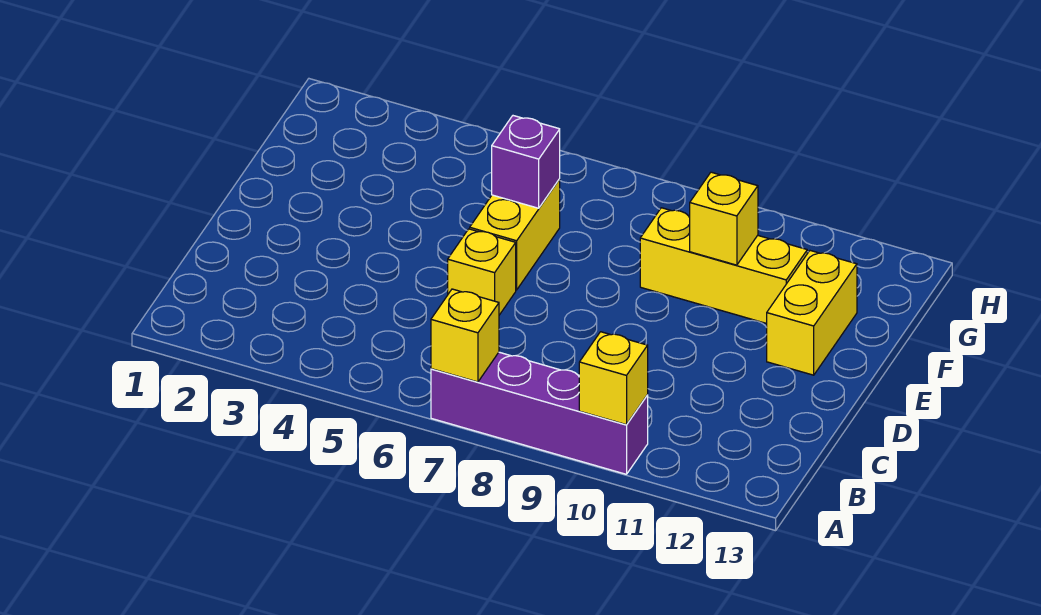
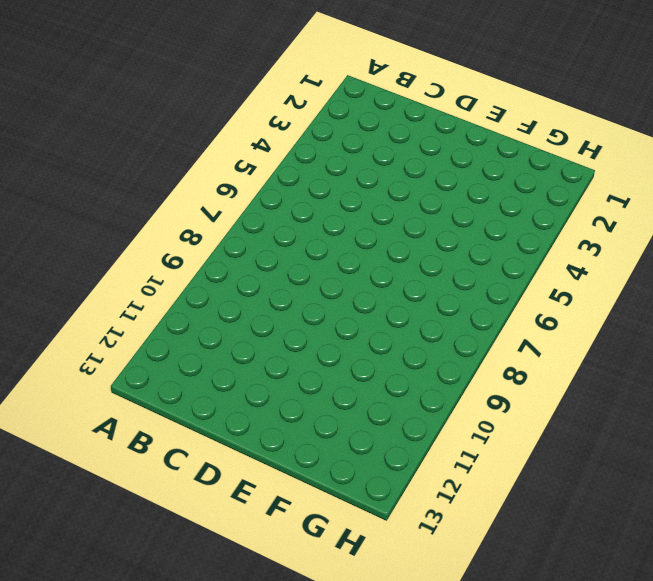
none -> purple brick A7:A10 level 1
none -> yellow brick D6 level 1

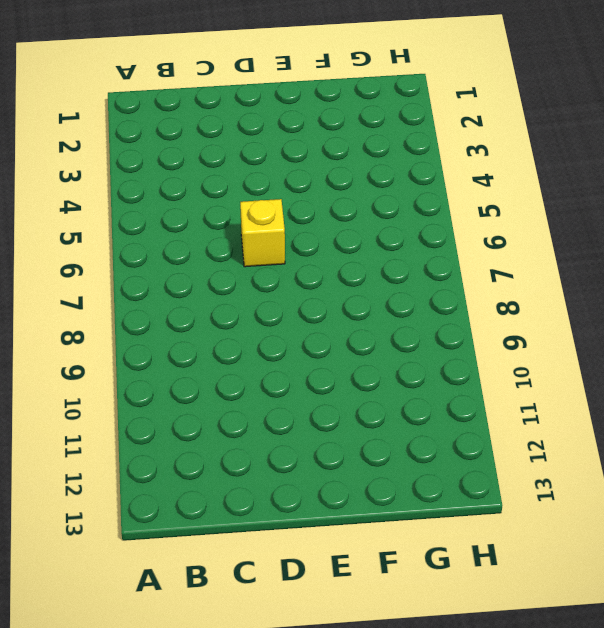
none -> purple brick A7:A10 level 1
none -> yellow brick E6:F6 level 1

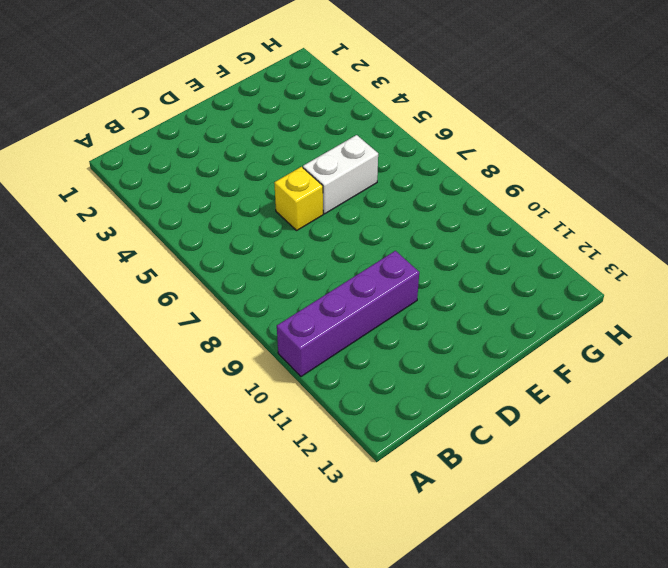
purple brick A10:D10 level 1 -> purple brick A7:A10 level 1
white brick E6:F6 level 1 -> yellow brick E6:F6 level 1
none -> yellow brick E12:F12 level 1
none -> yellow brick F9:F11 level 1

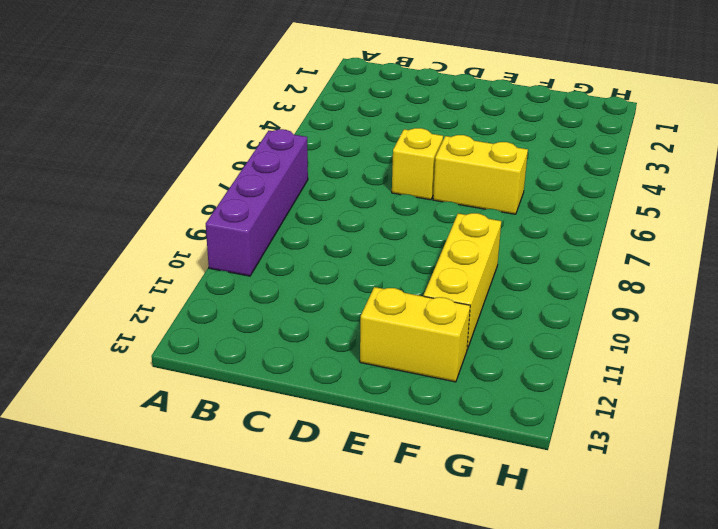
none -> yellow brick A7 level 2
none -> yellow brick A10 level 2

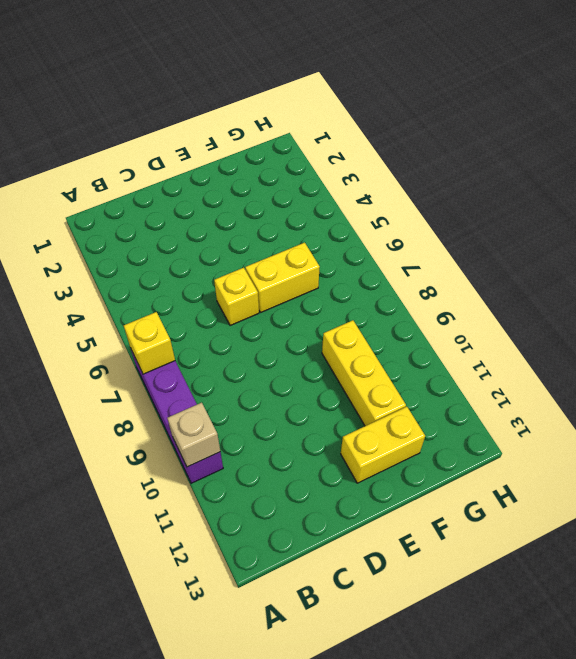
tan brick A10 level 2 -> yellow brick A10 level 2
none -> purple brick F6 level 2
none -> yellow brick F10 level 2

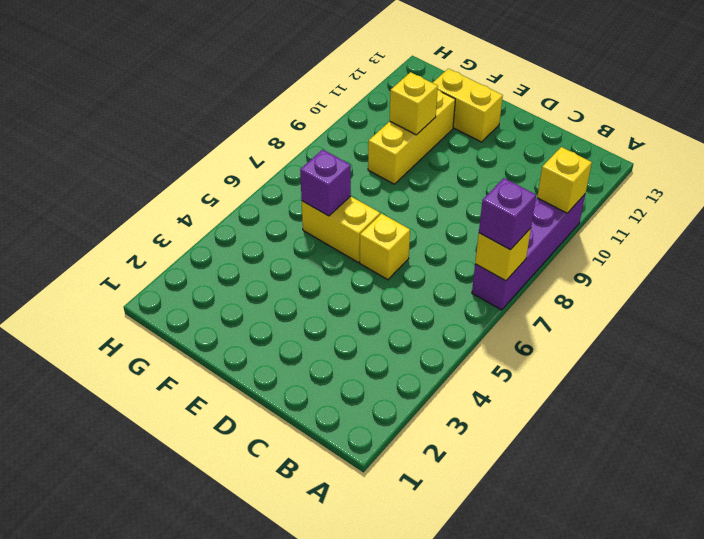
purple brick A7 level 3 -> none

